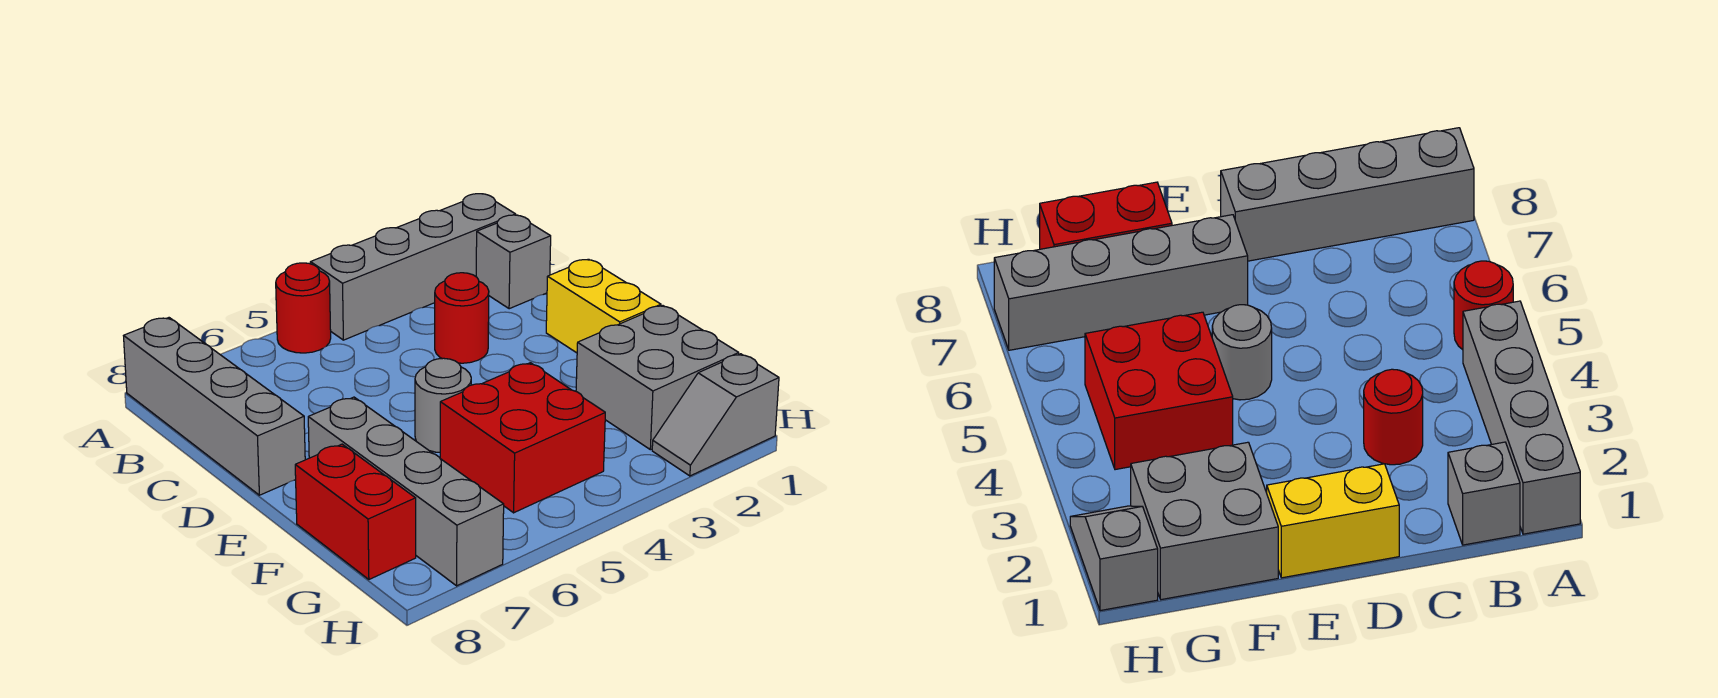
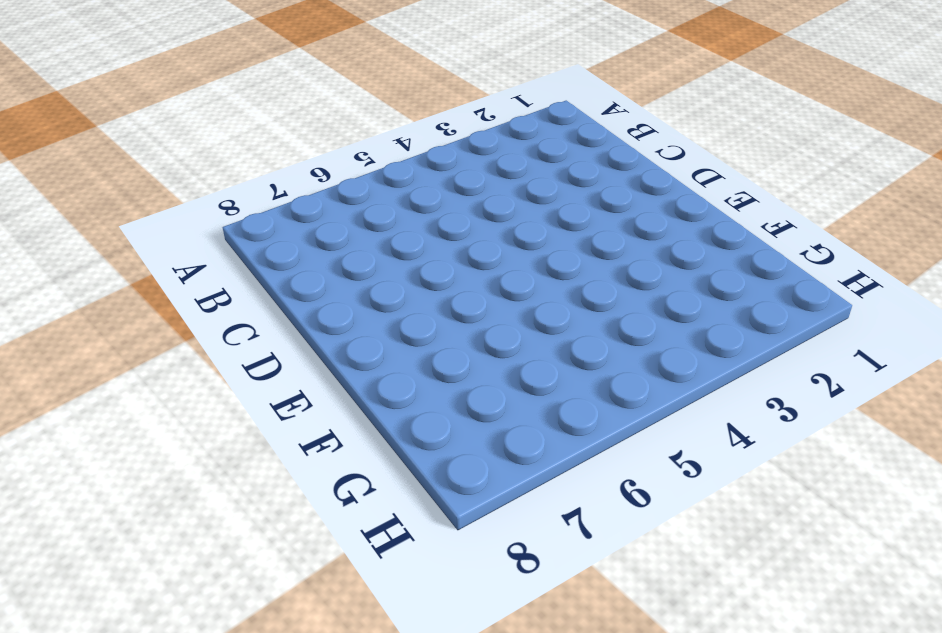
none -> grey brick A1:A4 level 1
none -> red round brick A5 level 1
none -> grey brick A8:D8 level 1

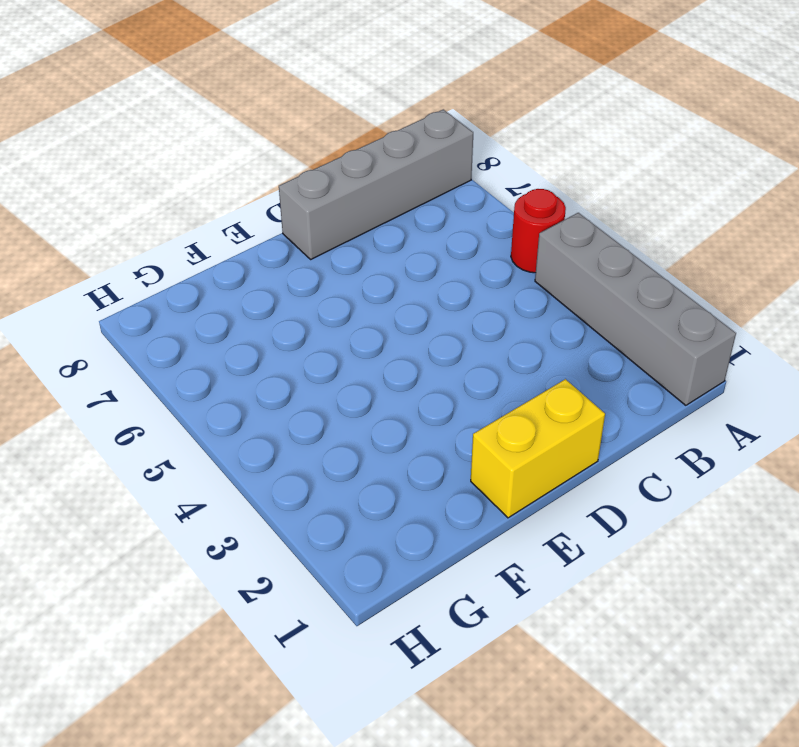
none -> grey brick B1 level 1
none -> red round brick C3 level 1
none -> grey round brick E5 level 1

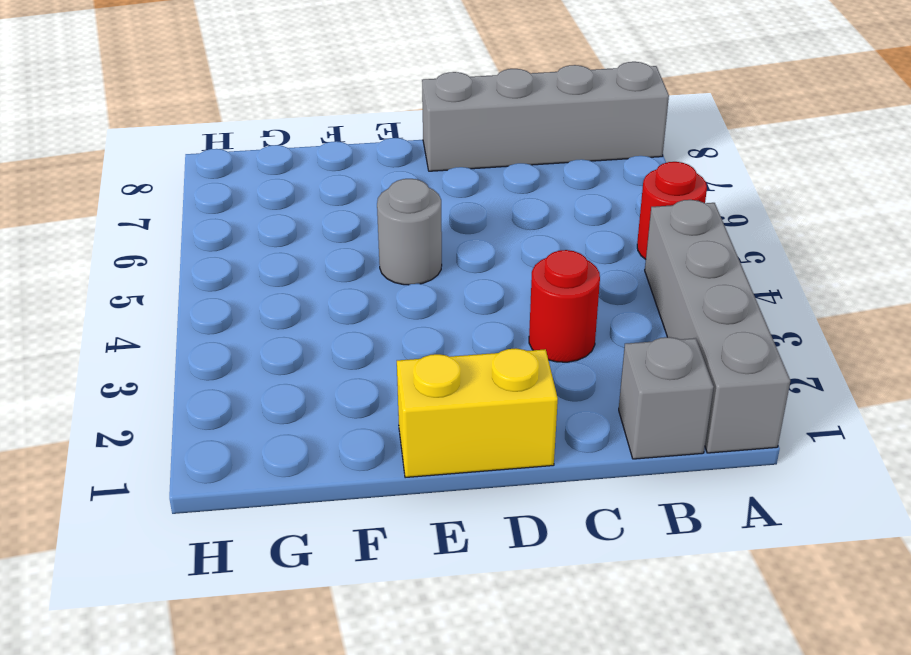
none -> grey brick E7:H7 level 1
none -> grey brick F1:G2 level 1
none -> red brick F4:G5 level 1

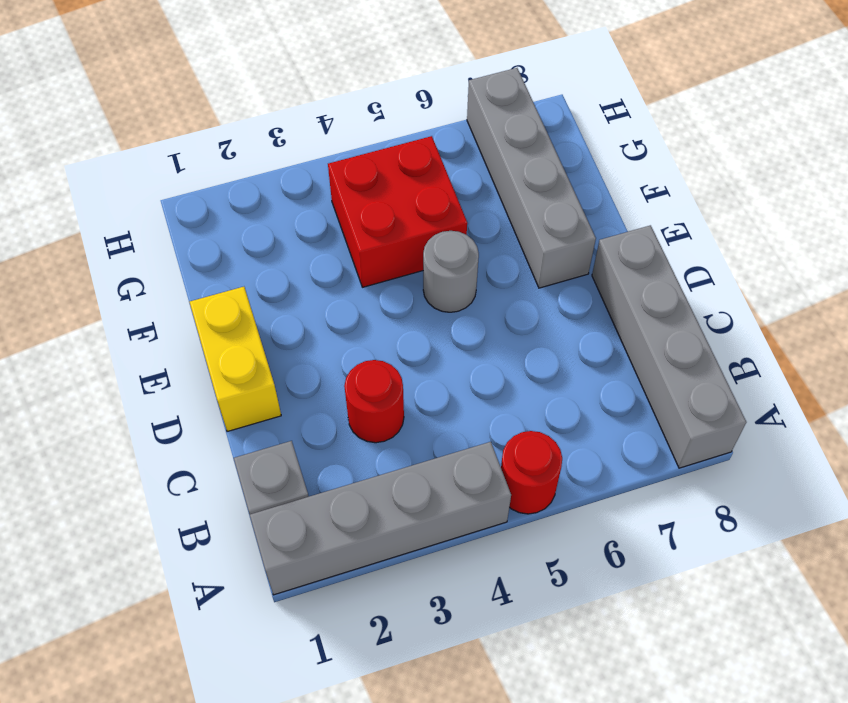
none -> grey brick F1:G2 level 1
none -> red brick F8:G8 level 1
none -> grey slope H1:H2 level 1 top 1

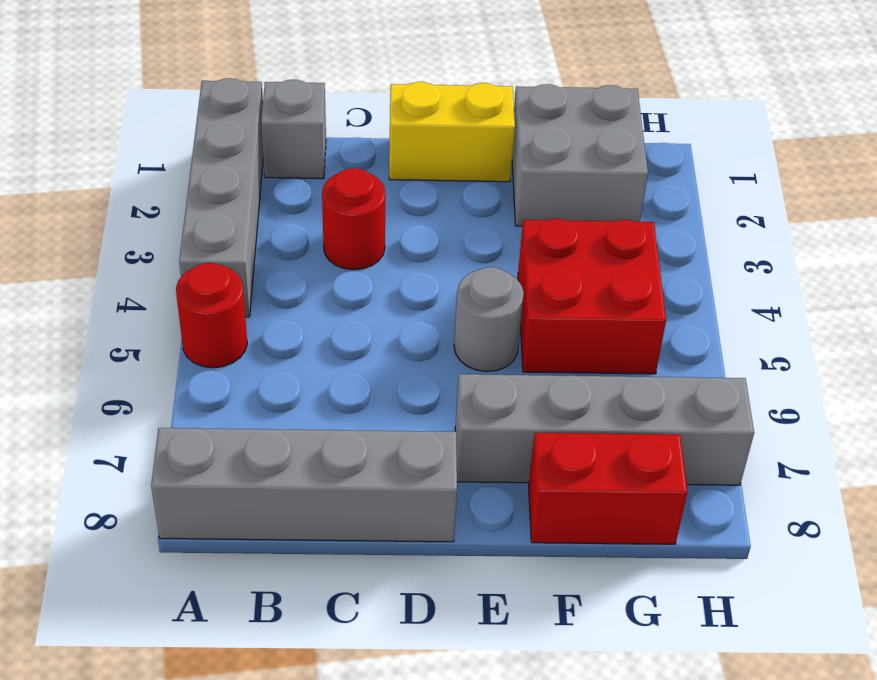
none -> grey slope H1:H2 level 1 top 1

